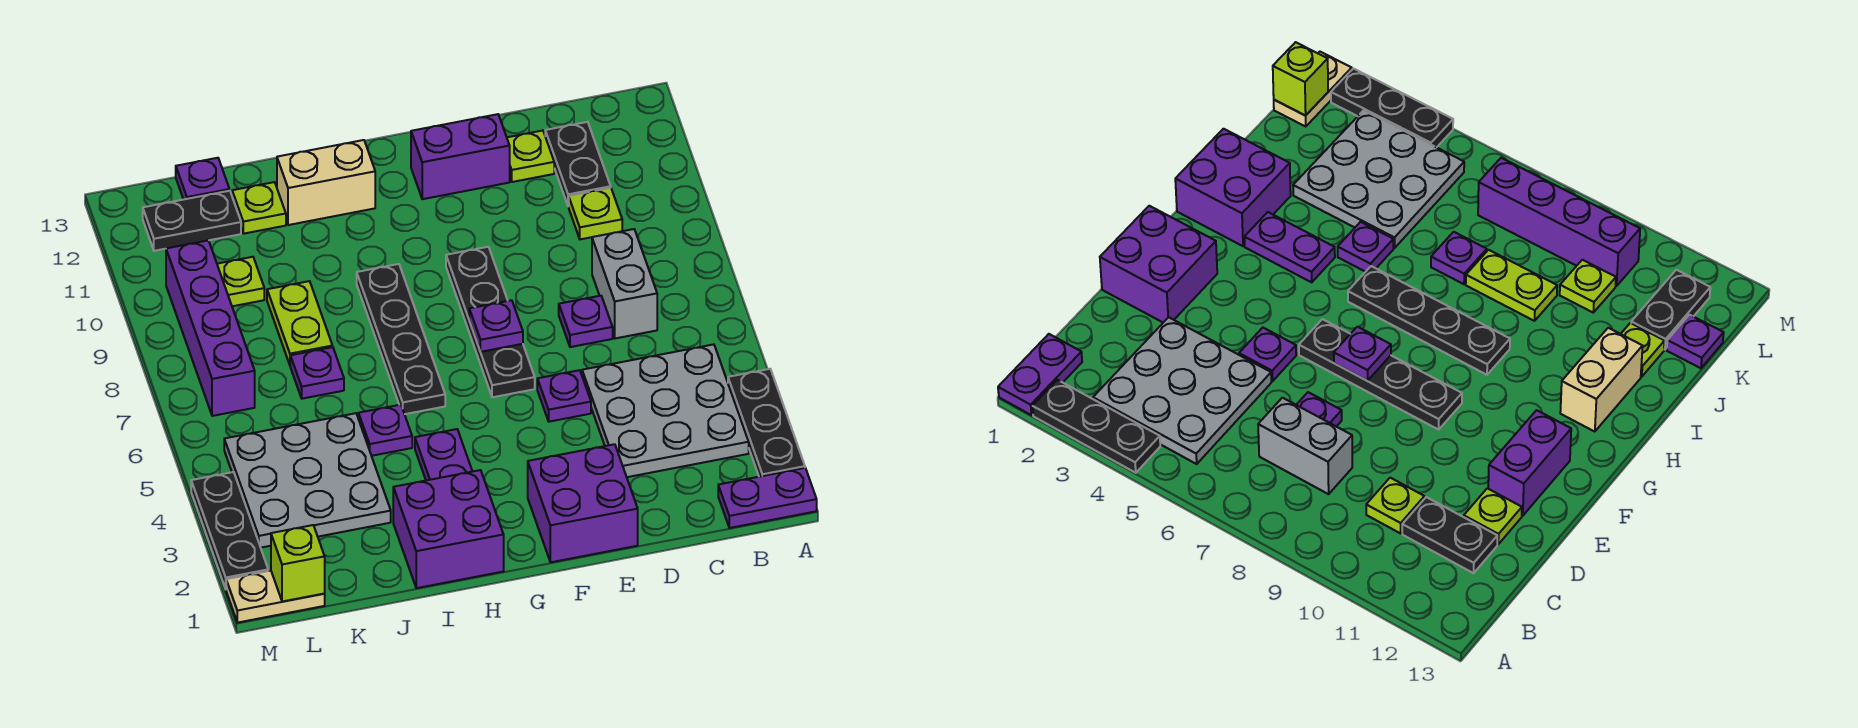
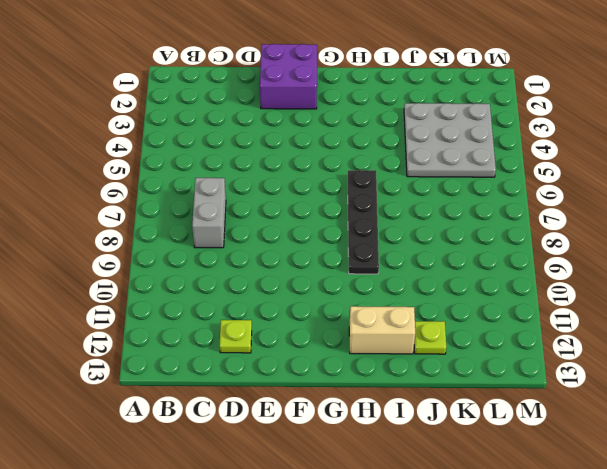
none -> purple plate A1:B1 level 1
none -> black plate A2:A4 level 1
none -> grey plate B3:D5 level 1

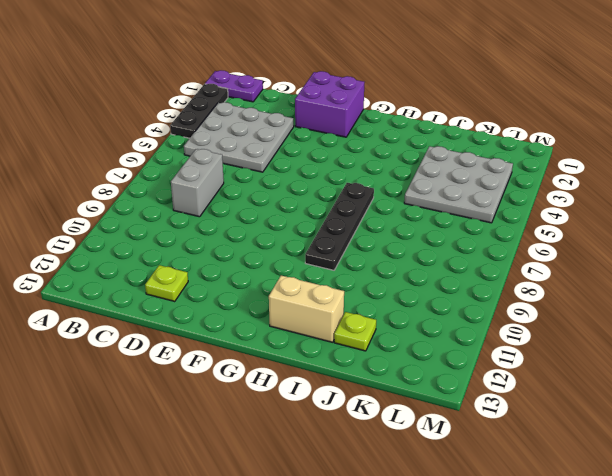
none -> lime plate C10 level 1
none -> black plate C11:C12 level 1
none -> purple plate D7 level 1

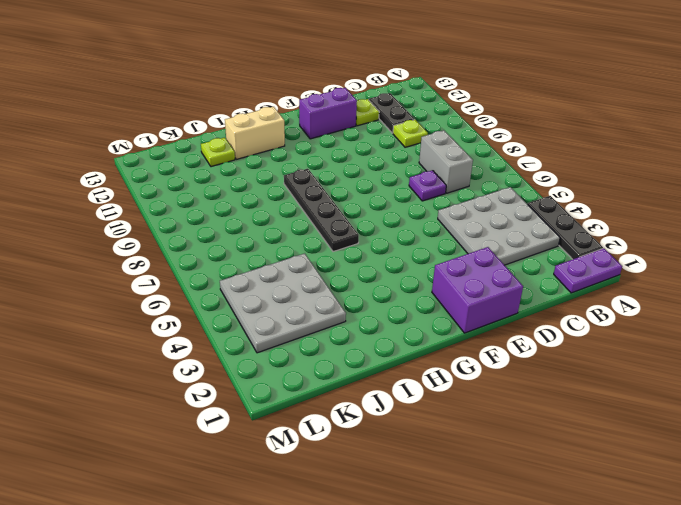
none -> purple plate E5 level 1
none -> black plate F6:F9 level 1
none -> purple brick H1:I2 level 1

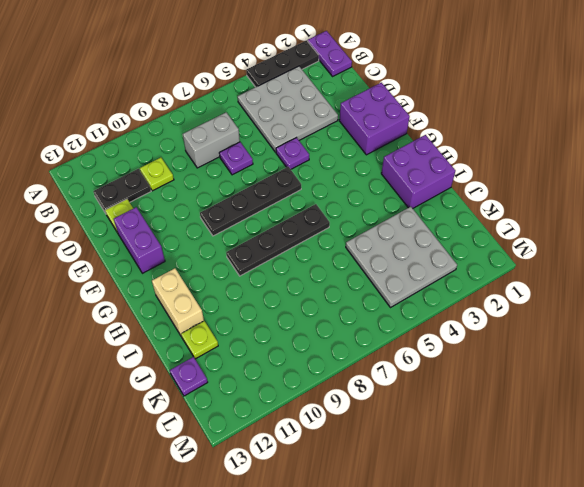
none -> purple plate H3:H4 level 1
none -> purple plate I5 level 1
none -> purple plate J7 level 1

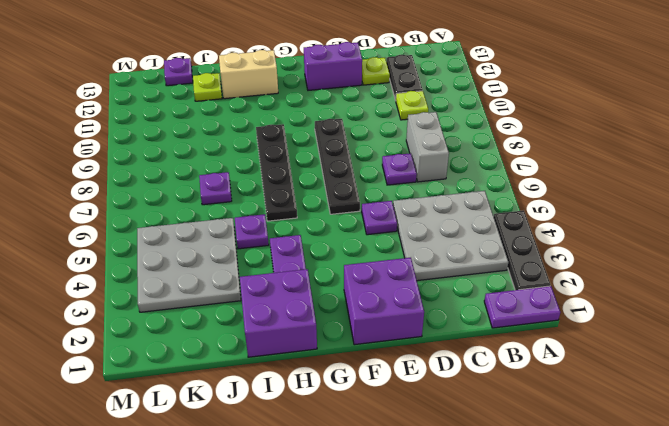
none -> lime plate J8:J9 level 1
none -> lime plate K10 level 1
none -> black plate K12:L12 level 1

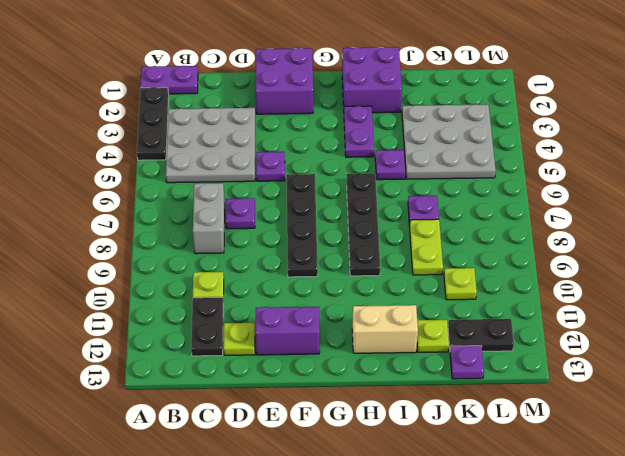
none -> tan plate L1:M1 level 1
none -> purple brick L7:L10 level 1
none -> black plate M2:M4 level 1

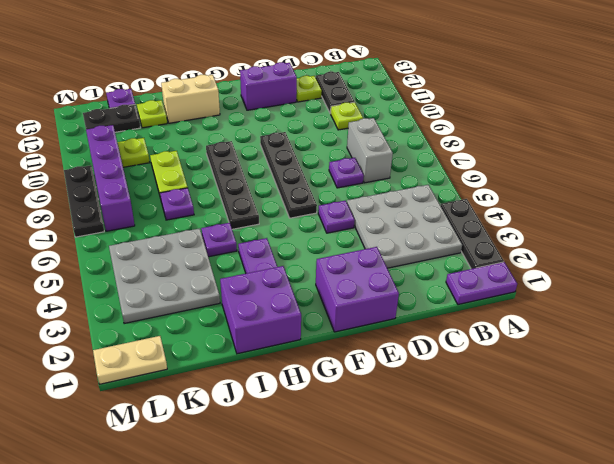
black plate M7:M9 level 1 -> black plate M2:M4 level 1
none -> purple plate F7 level 2
none -> lime brick L1 level 2

